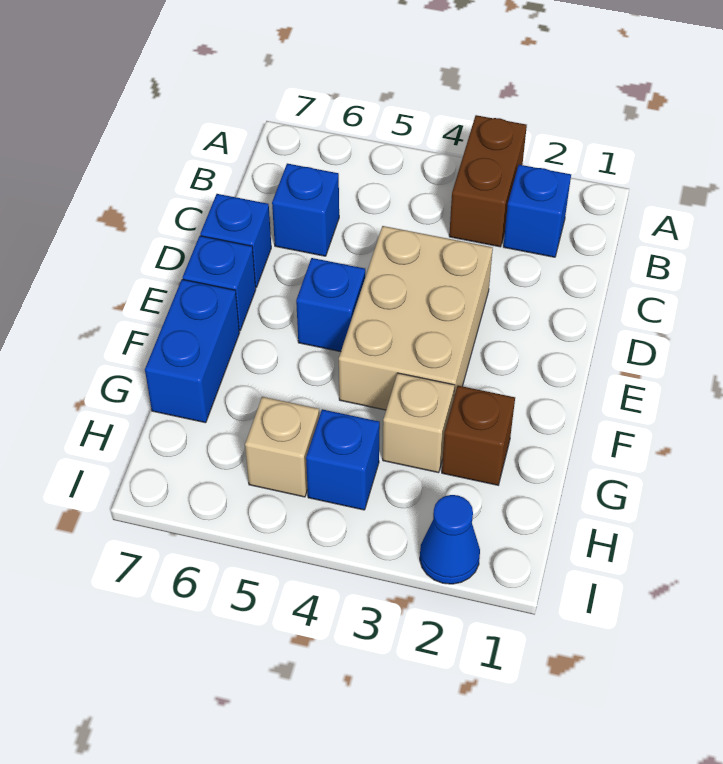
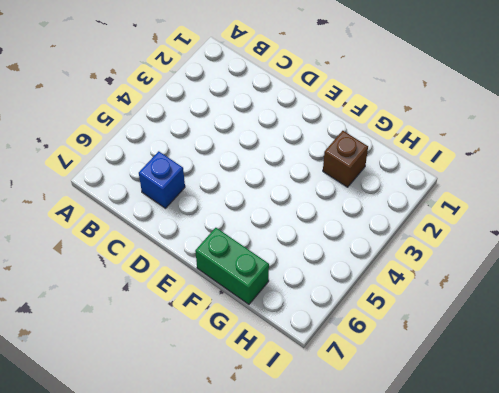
green brick F7:G7 level 1 -> blue brick F7:G7 level 1
none -> brown brick A3:B3 level 1
none -> blue brick B2 level 1
none -> tan brick D3:F4 level 1

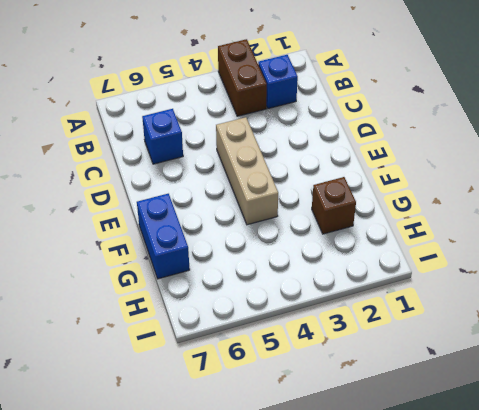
tan brick D4:F4 level 1 -> tan brick D3:F4 level 1
none -> blue brick D7 level 1
none -> blue brick E5 level 1
none -> blue brick E7 level 1

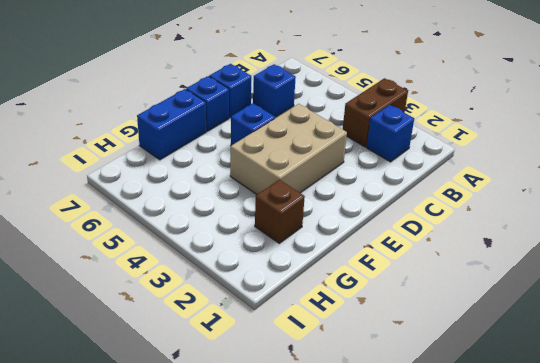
none -> tan brick G3 level 1
none -> blue brick H4 level 1
none -> tan brick H5 level 1

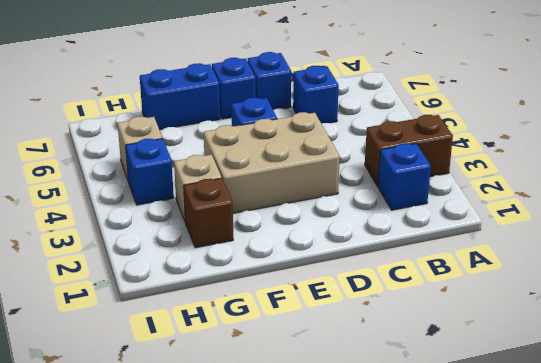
none -> blue cone I2 level 1

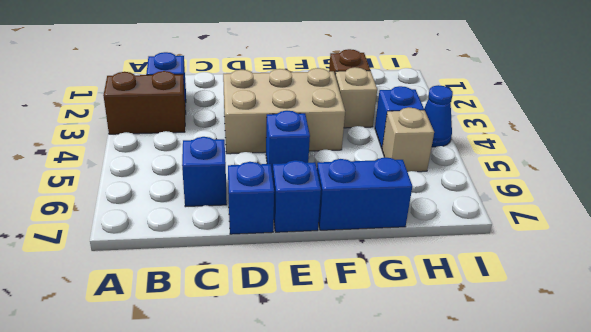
blue cone I4 level 1 -> blue cone I2 level 1

